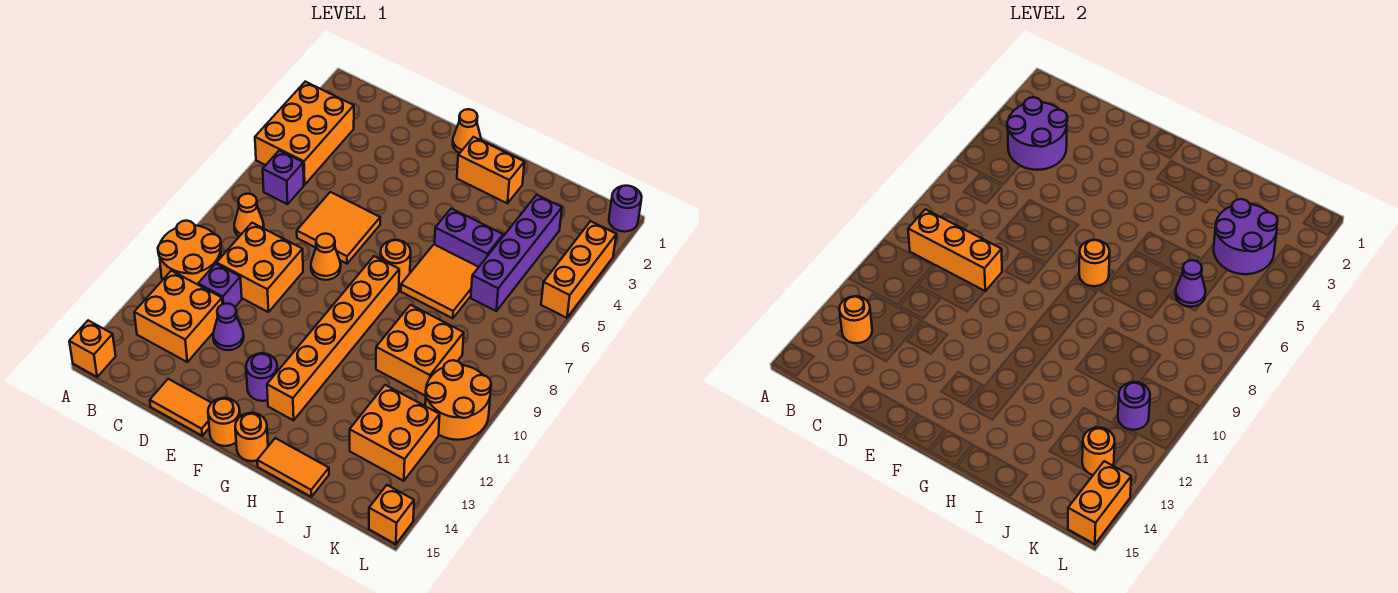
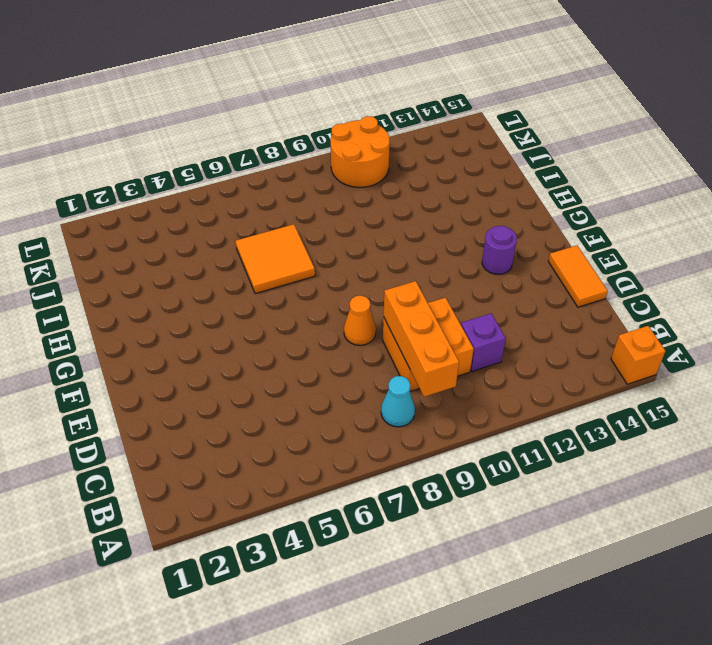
cyan cone B8 level 1 -> orange cone B8 level 1
none -> orange brick A3:B5 level 1
none -> orange round brick A10:B11 level 1
none -> purple brick B6 level 1
none -> orange brick B12:C13 level 1

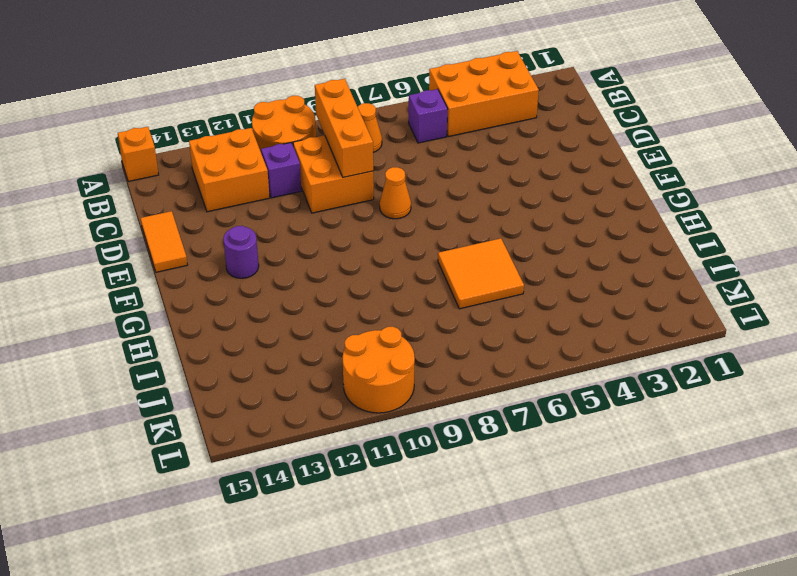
none -> orange tile D6:E7 level 1
none -> purple cone D12 level 1
none -> orange cone F1 level 1
none -> orange round brick F15 level 1

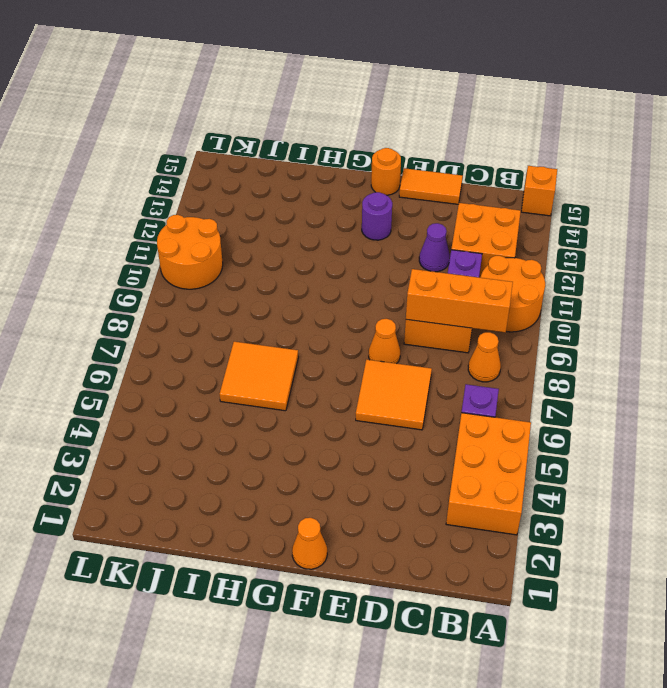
none -> orange brick G2:H2 level 1
none -> orange round brick G7 level 1
none -> orange brick G8:G13 level 1
none -> orange round brick G15 level 1

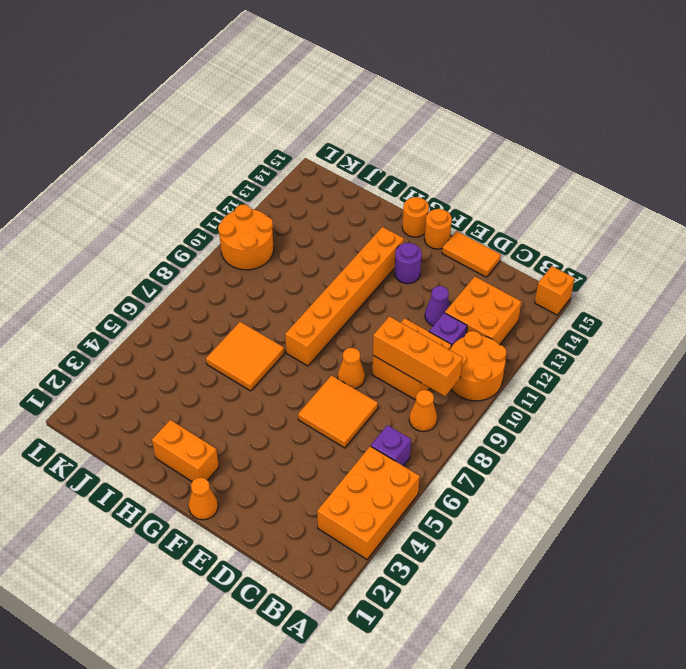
none -> orange round brick G7 level 1
none -> purple brick H5:I5 level 1
none -> orange tile H15:I15 level 1
none -> orange brick I9:J10 level 1

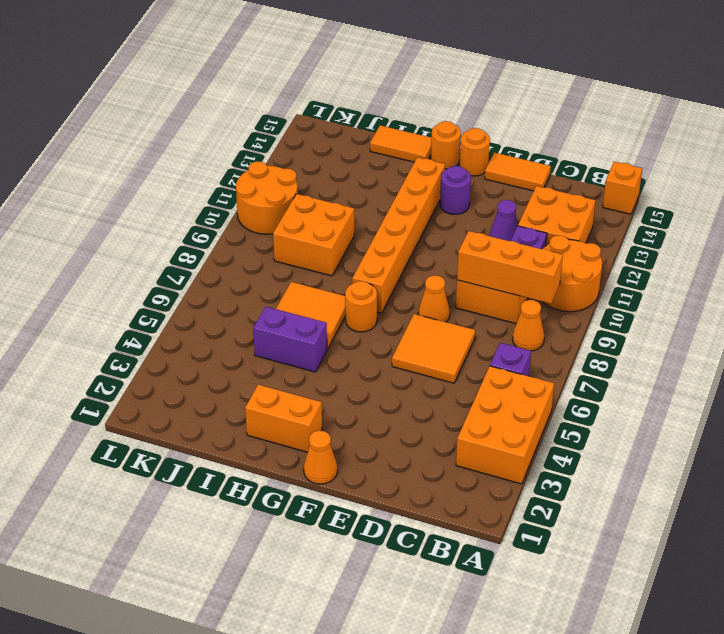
none -> purple brick J3:J6 level 1
none -> orange brick J12:K13 level 1
none -> purple round brick L1 level 1
none -> orange brick L3:L5 level 1

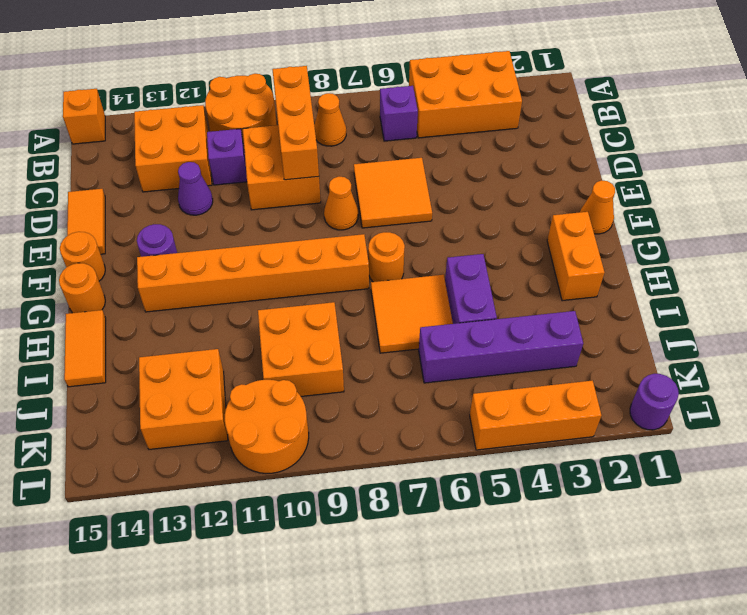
none -> orange brick L15 level 1
none -> purple round brick B3:C4 level 2
none -> orange round brick B13 level 2
none -> orange round brick G7 level 2

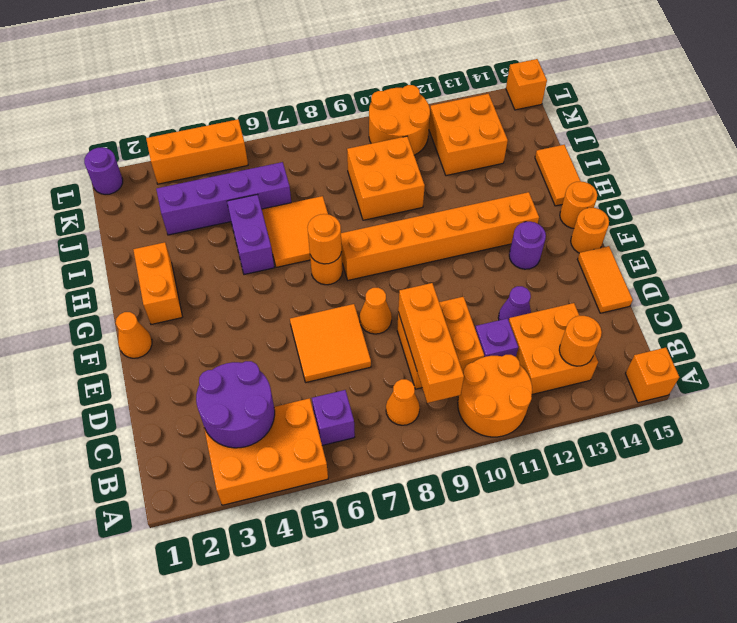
none -> purple round brick J3:K4 level 2
none -> purple cone J6 level 2
none -> purple round brick K11 level 2
none -> orange round brick K13 level 2

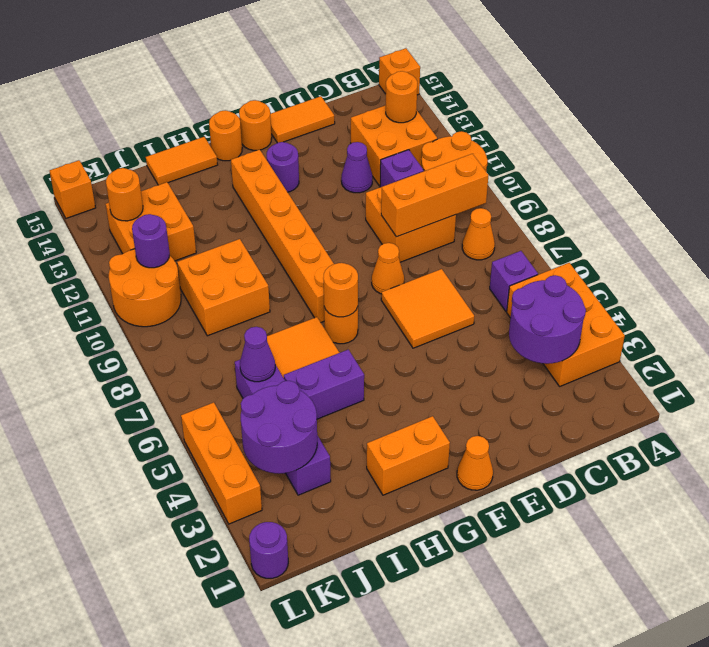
none -> orange brick L14:L15 level 2

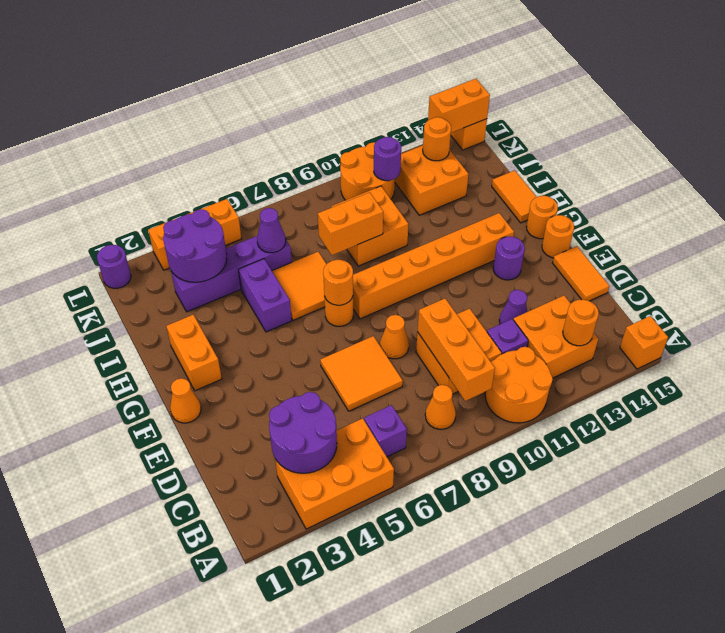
orange brick I8:I9 level 2 -> none

